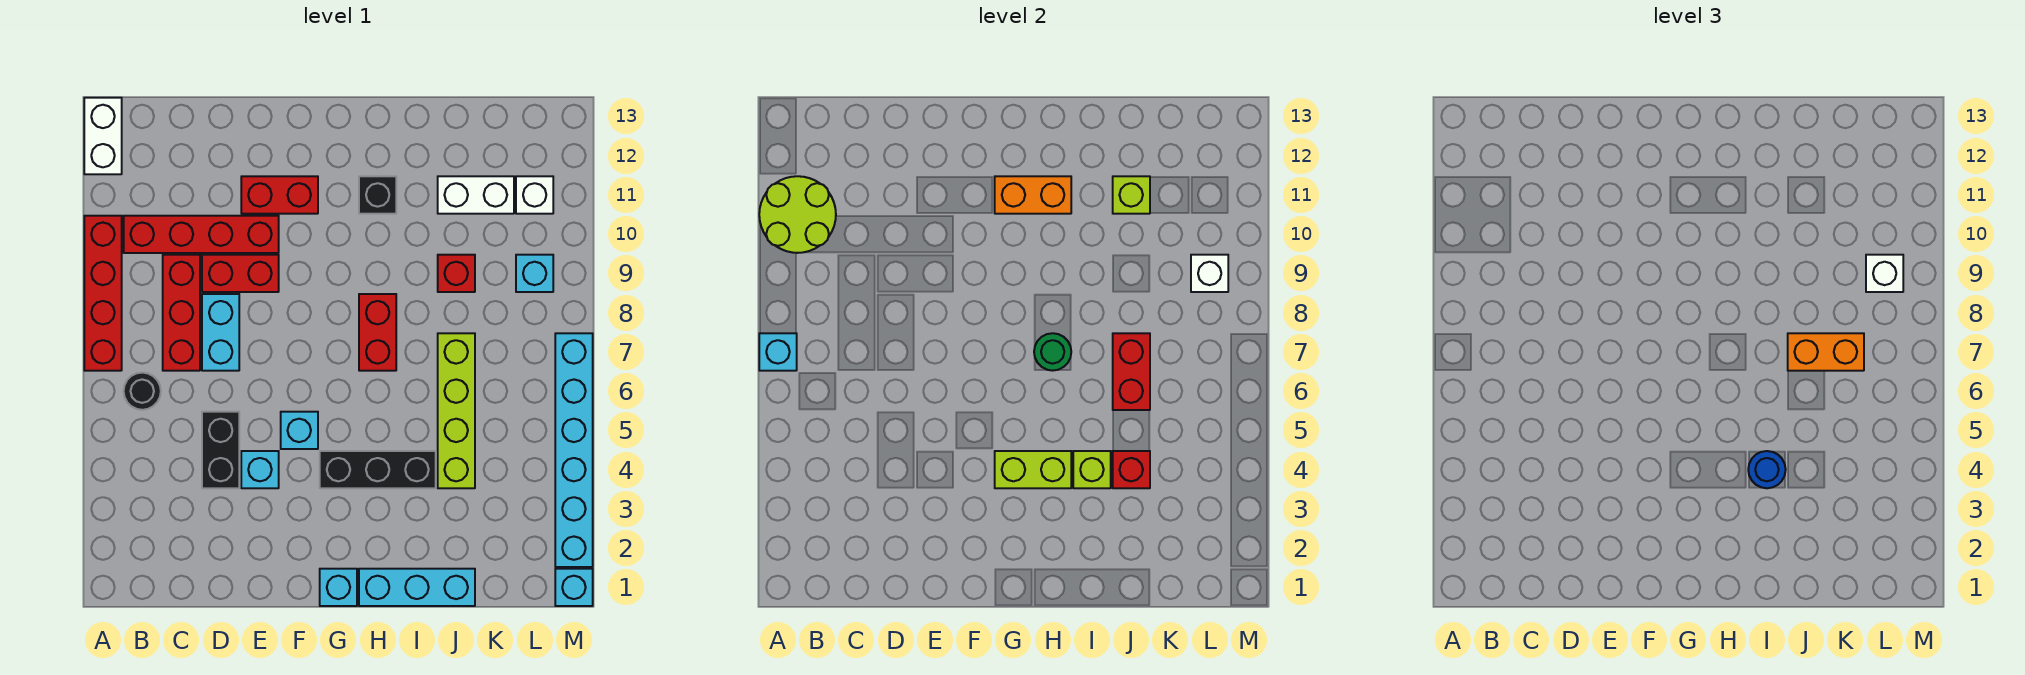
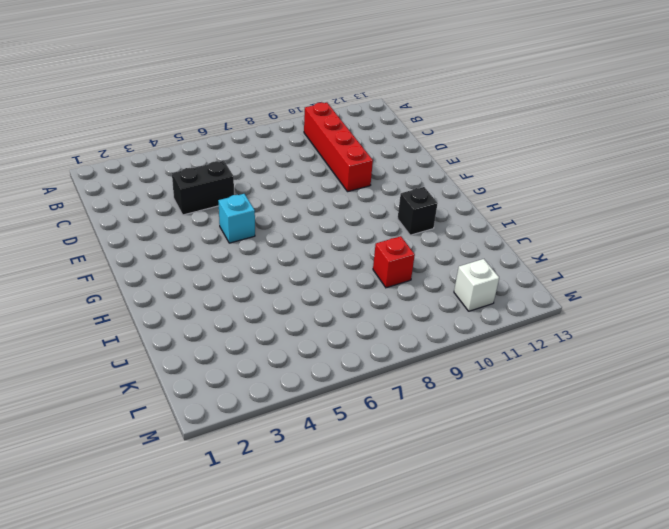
none -> red brick A7:A10 level 1
none -> white brick A12:A13 level 1
none -> black round brick B6 level 1
none -> red brick C7:C9 level 1

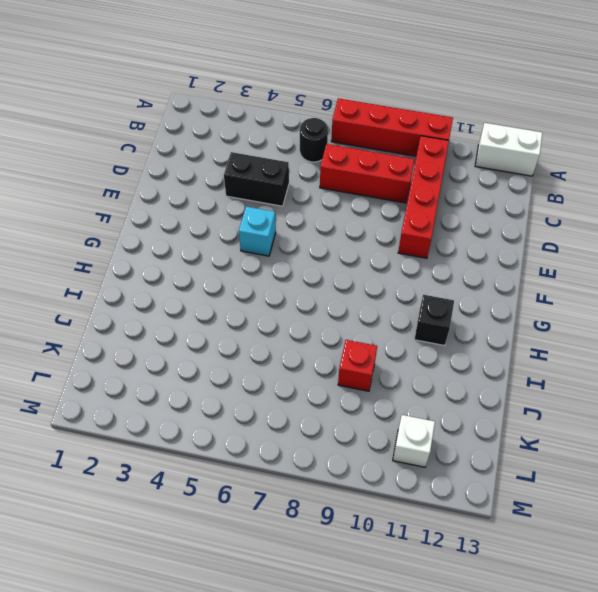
none -> cyan brick D7:D8 level 1
none -> red brick D9:E9 level 1
none -> cyan brick E4 level 1
none -> red brick E11:F11 level 1

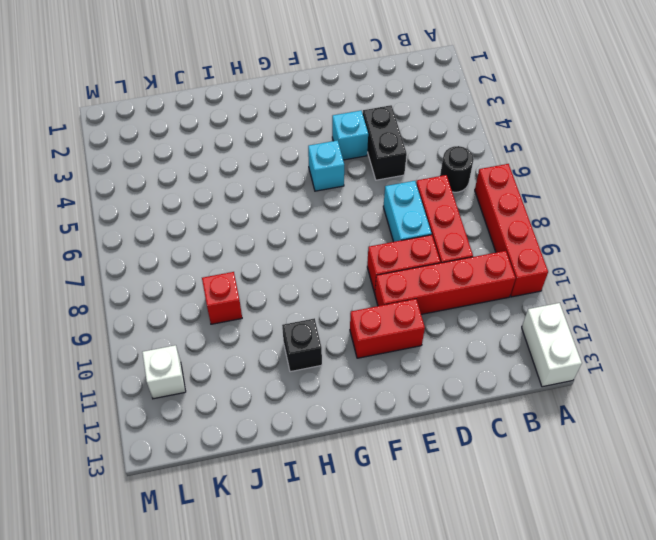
none -> cyan brick G1 level 1
none -> black brick G4:I4 level 1
none -> cyan brick H1:J1 level 1
none -> red brick H7:H8 level 1

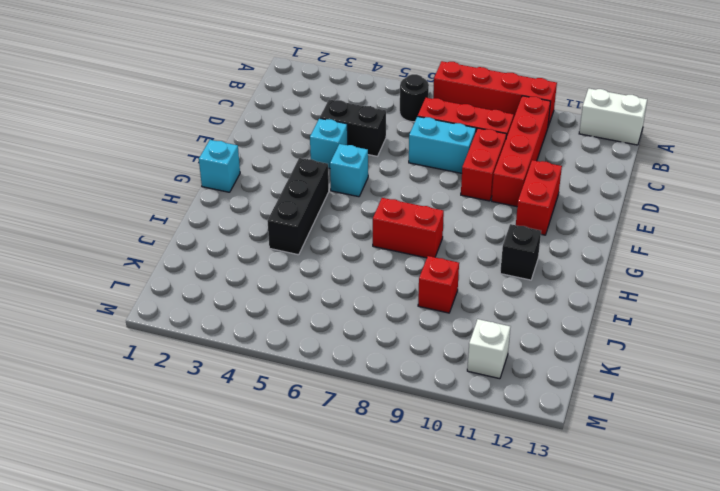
none -> cyan brick H1:J1 level 1
none -> lime brick J4:J7 level 1
none -> white brick J11:K11 level 1
none -> cyan brick L9 level 1

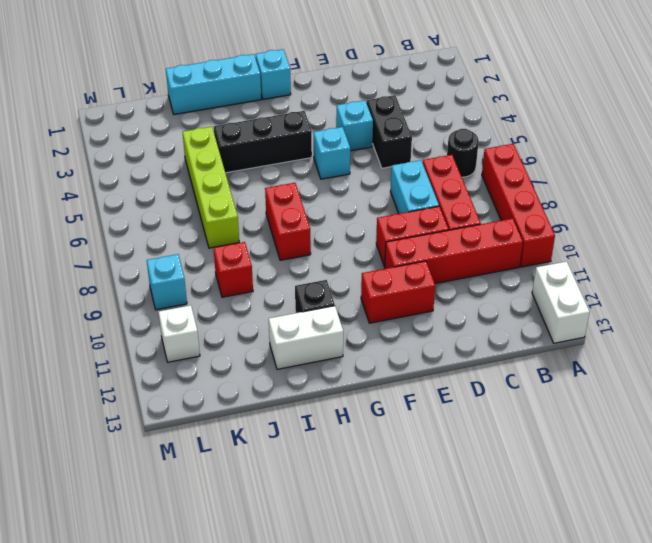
white brick H12:I12 level 1 -> white brick J11:K11 level 1
none -> cyan brick M1 level 1
none -> cyan brick M2:M7 level 1
none -> cyan brick A7 level 2
none -> lime round brick A10:B11 level 2

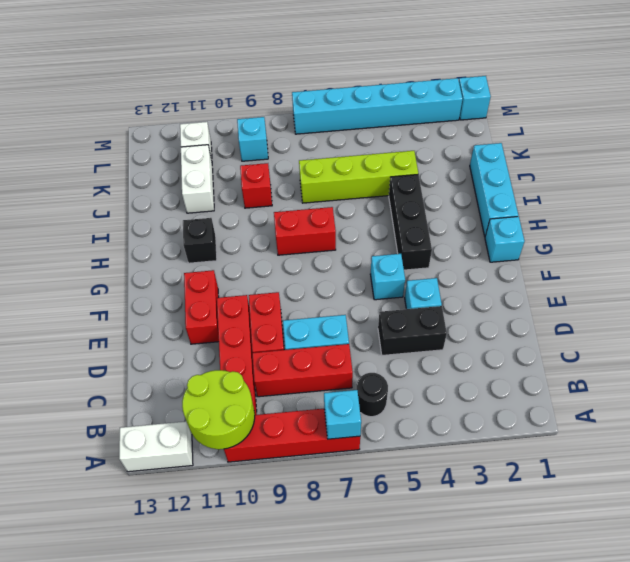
none -> lime brick G4:H4 level 2
none -> orange brick G11:H11 level 2
none -> green round brick H7 level 2
none -> lime brick I4 level 2

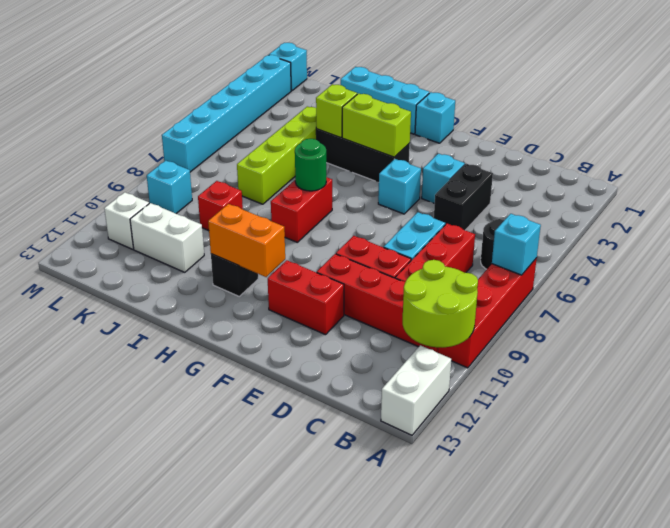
none -> red brick J4 level 2
none -> red brick J6:J7 level 2
none -> lime brick J11 level 2
none -> white brick L9 level 2

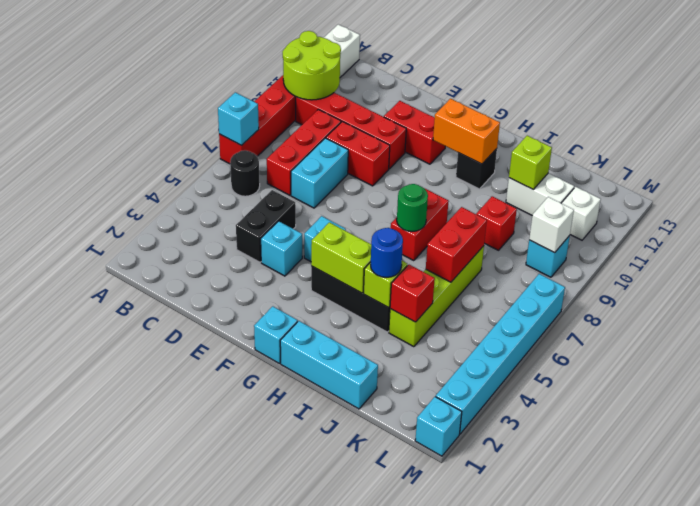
none -> orange brick J7:K7 level 3
none -> white brick L9 level 3

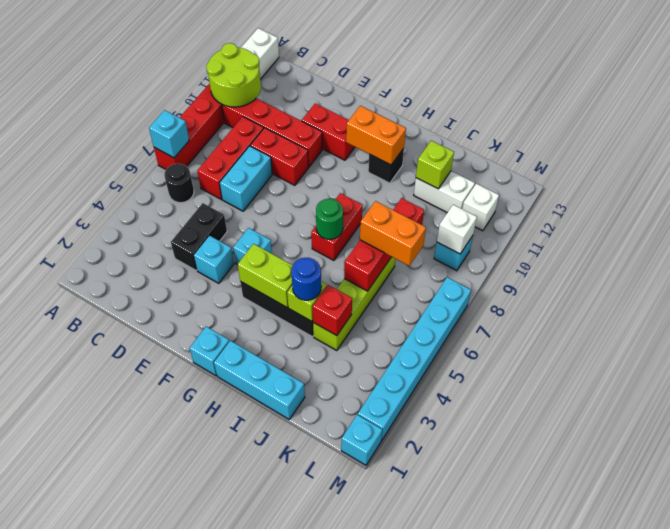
none -> white brick L9 level 3

